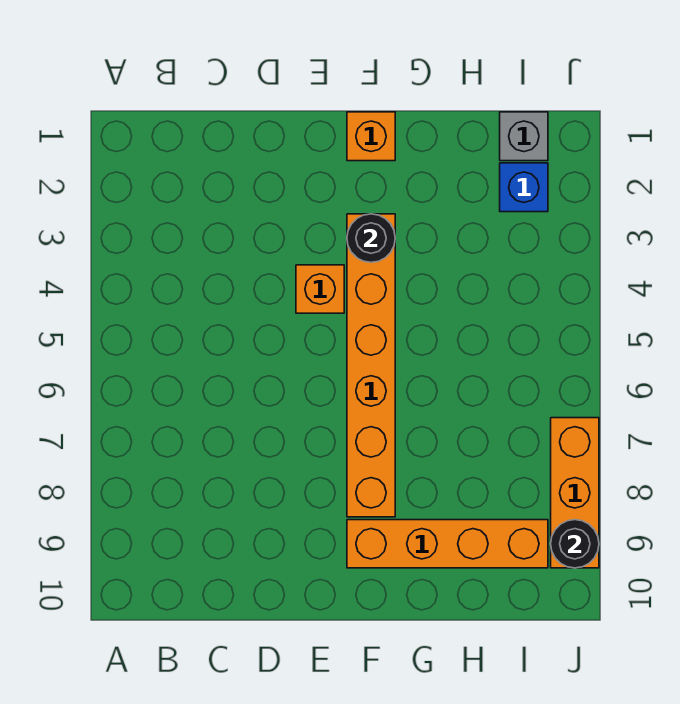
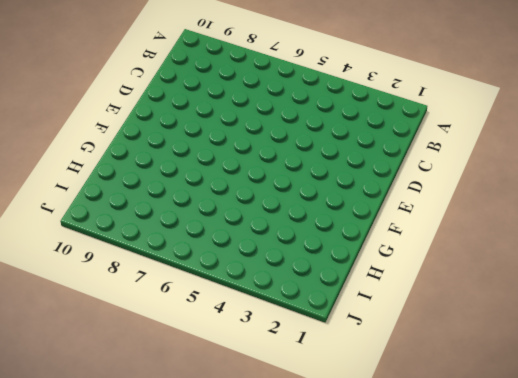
none -> orange brick E4 level 1
none -> orange brick F1 level 1

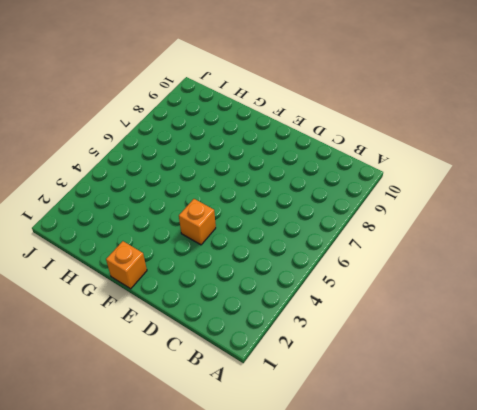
none -> orange brick F3:F8 level 1
none -> orange brick F9:I9 level 1

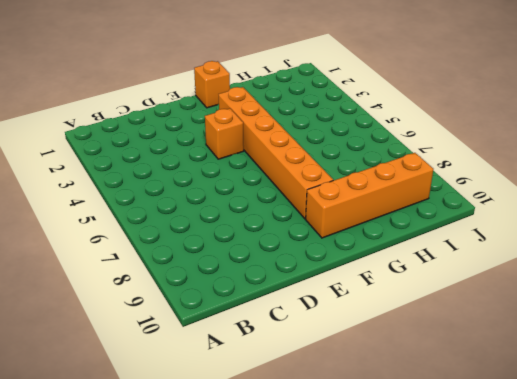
none -> grey brick I1 level 1
none -> blue brick I2 level 1

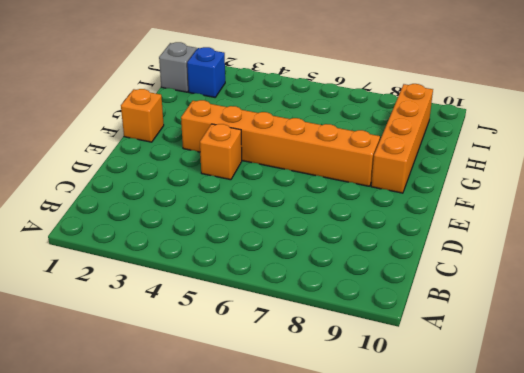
none -> orange brick J7:J9 level 1
none -> black round brick F3 level 2

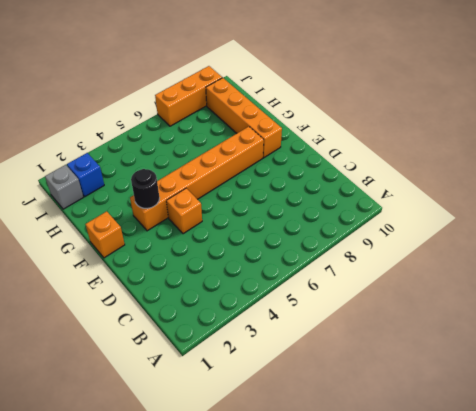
none -> black round brick J9 level 2

